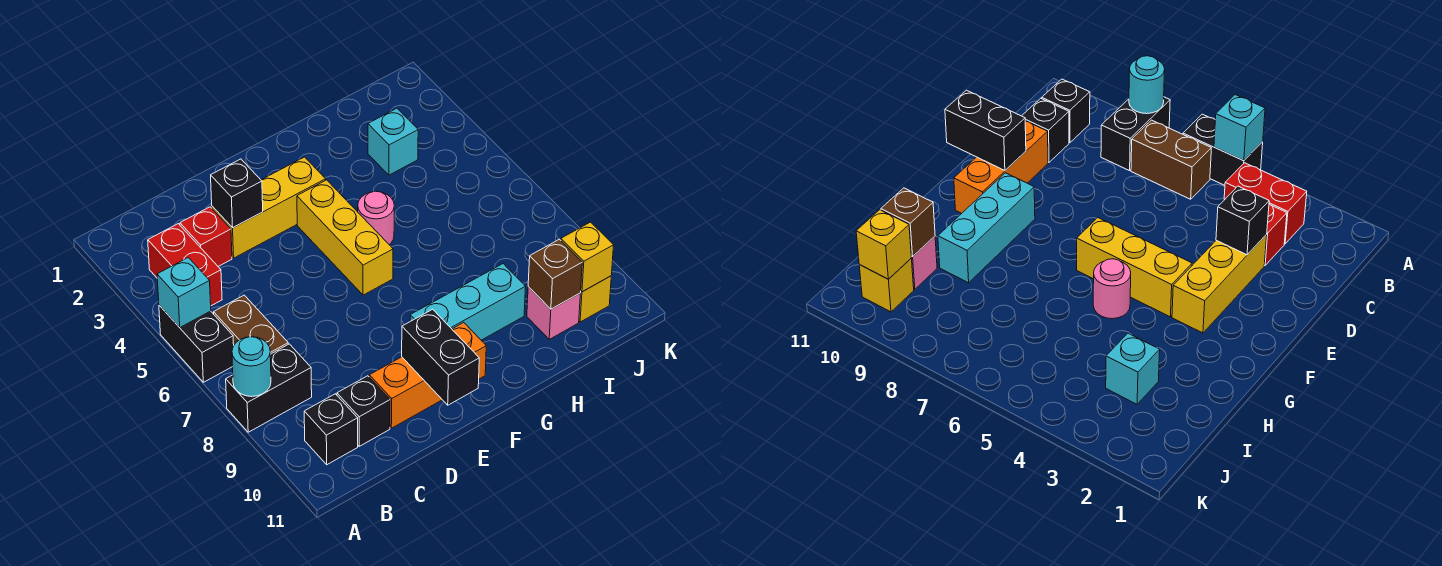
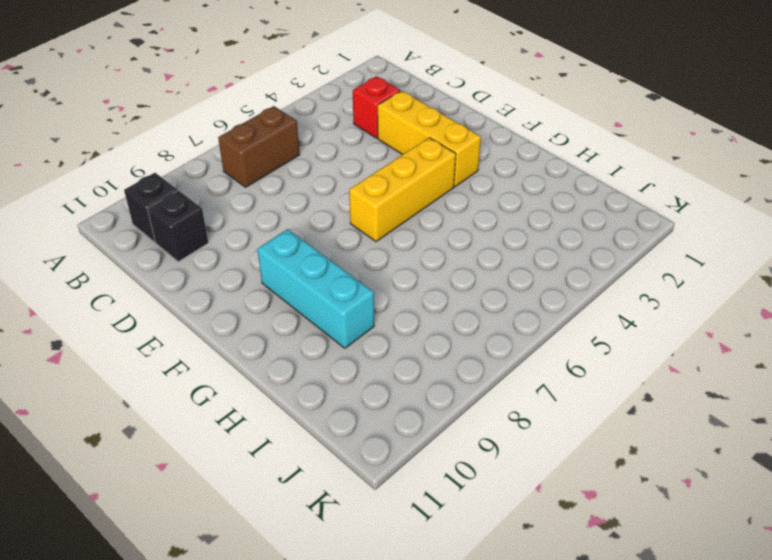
none -> black brick A5:A6 level 1
none -> black brick A8:B8 level 1
none -> red brick B3:B4 level 1

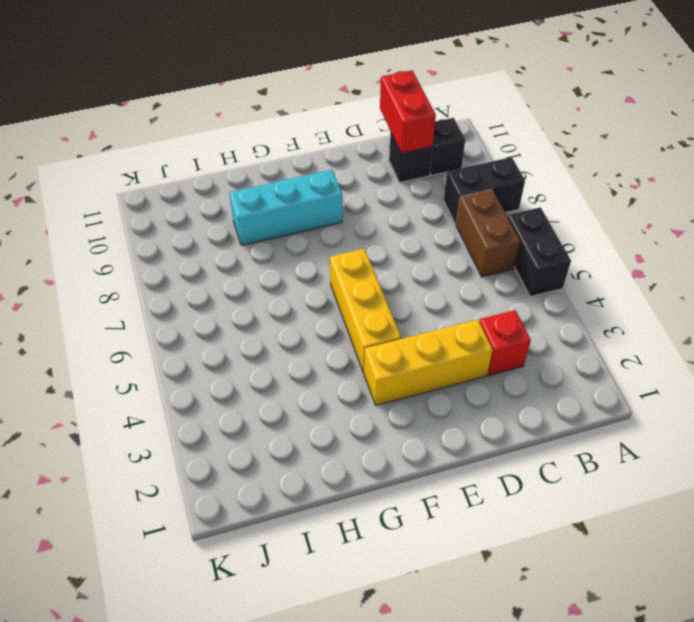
red brick C10:C11 level 2 -> red brick B3:B4 level 1
none -> orange brick D10:F10 level 1
none -> pink round brick G5 level 1
none -> cyan brick I3 level 1

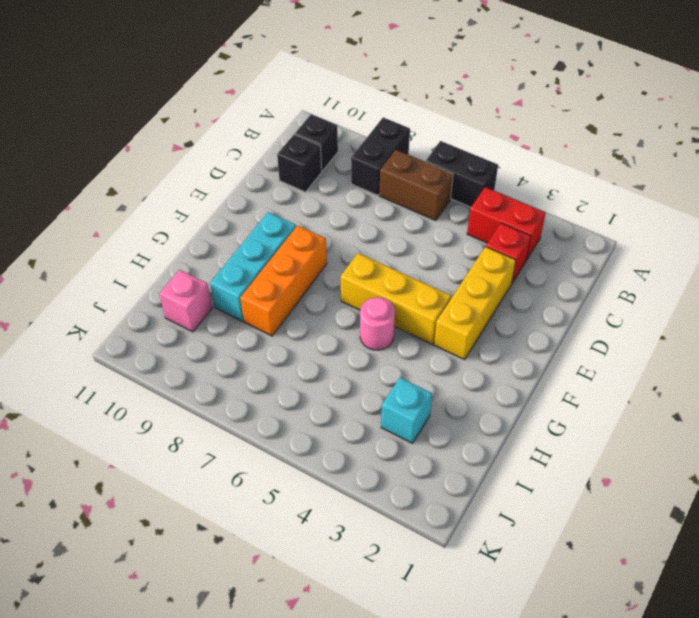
orange brick F8:H8 level 1 -> orange brick D10:F10 level 1
none -> yellow brick J10 level 1
none -> cyan brick A5 level 2
none -> cyan round brick A8 level 2

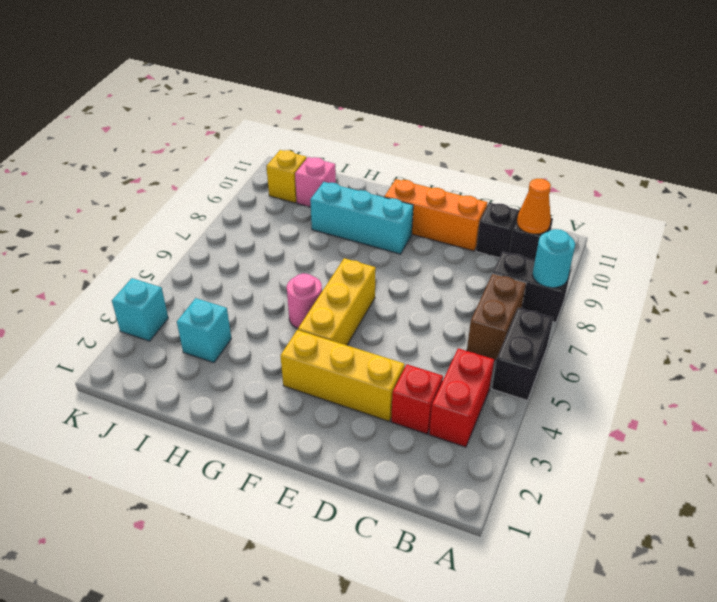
orange cone B10 level 2 -> none
cyan brick K3 level 1 -> cyan brick A5 level 2
none -> black brick D3 level 2
none -> black brick E10:E11 level 2
none -> brown brick I10 level 2

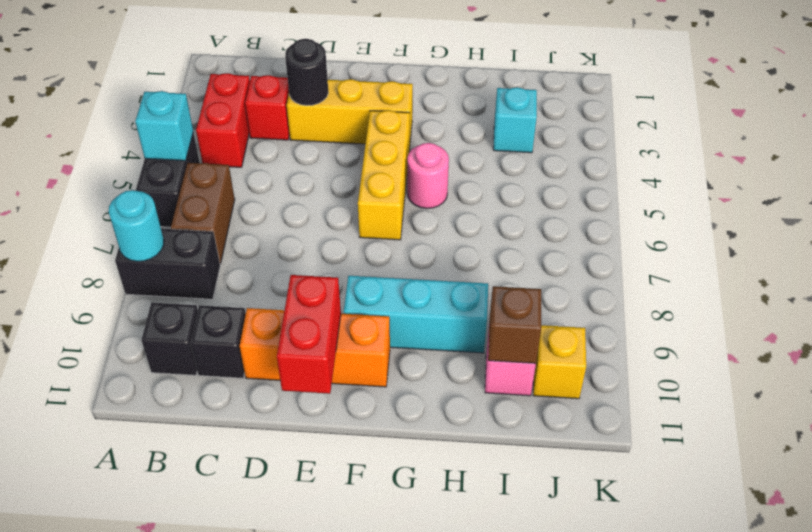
black round brick D3 level 2 -> black brick D3 level 2
red brick E10:E11 level 2 -> black brick E10:E11 level 2
none -> yellow brick J10 level 2

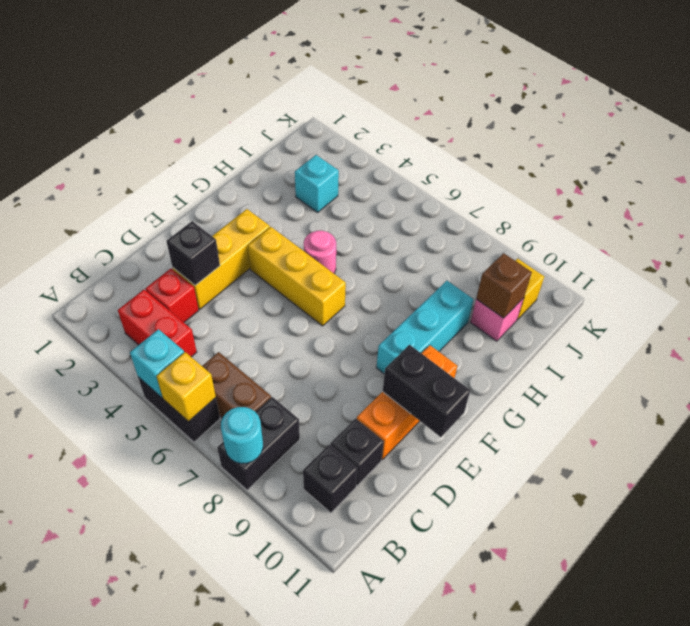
yellow brick A6 level 2 -> yellow brick J10 level 2

